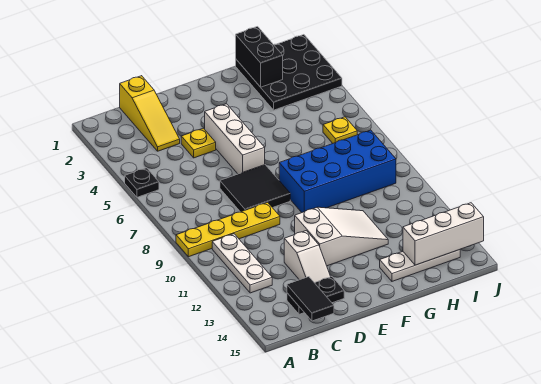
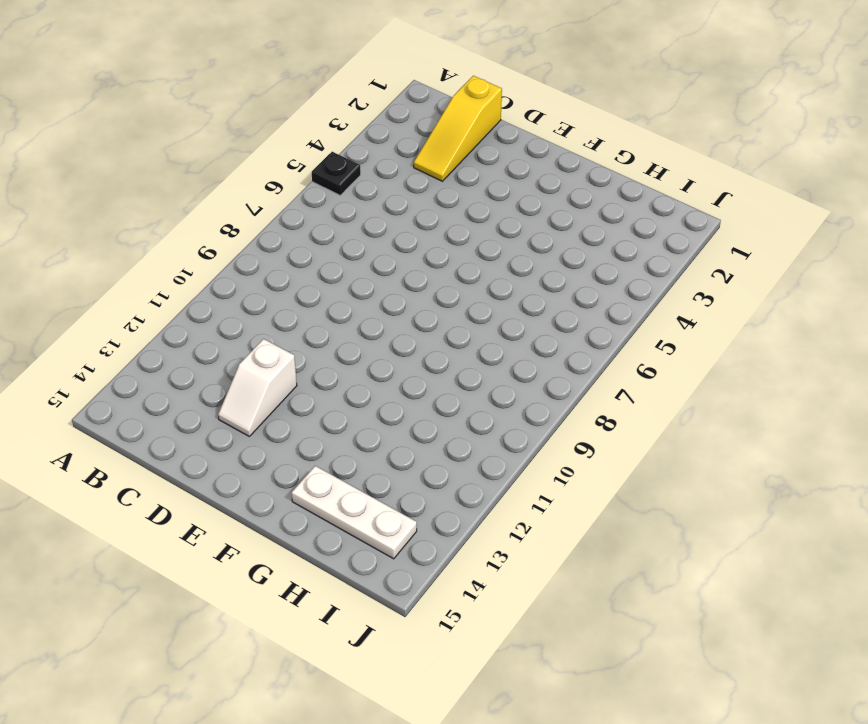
none -> yellow plate A9:D9 level 1
none -> white plate B10:B12 level 1
none -> black plate C14:D14 level 1

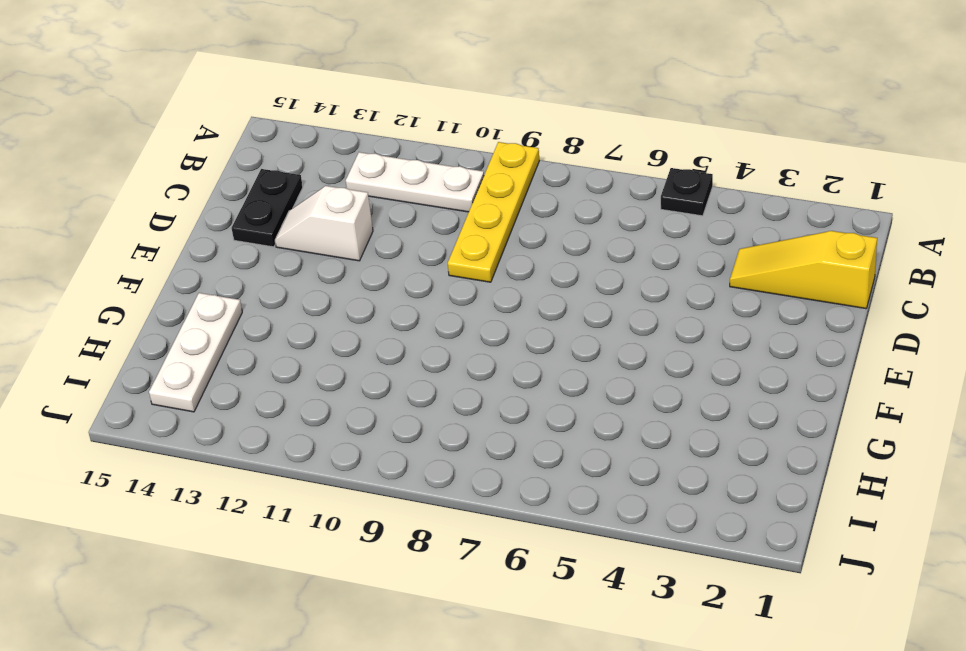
none -> yellow plate D4 level 1
none -> black tile D7:E8 level 1
none -> white brick E4:E6 level 1

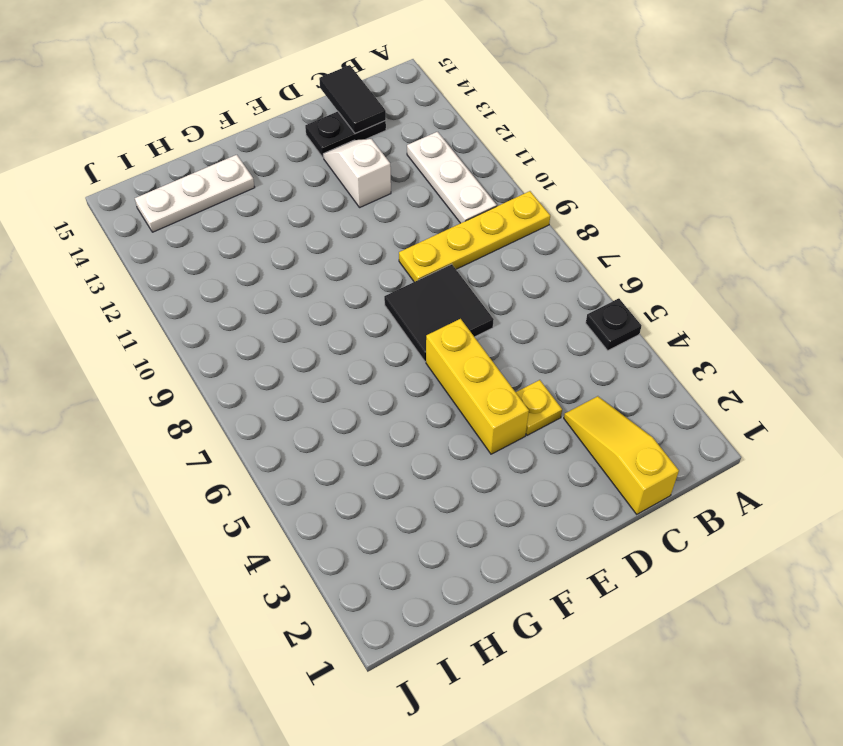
yellow brick E4:E6 level 1 -> white brick E4:E6 level 1
none -> white slope E11:G12 level 1 top E
none -> blue brick F8:I9 level 1
none -> black plate H1:J3 level 1

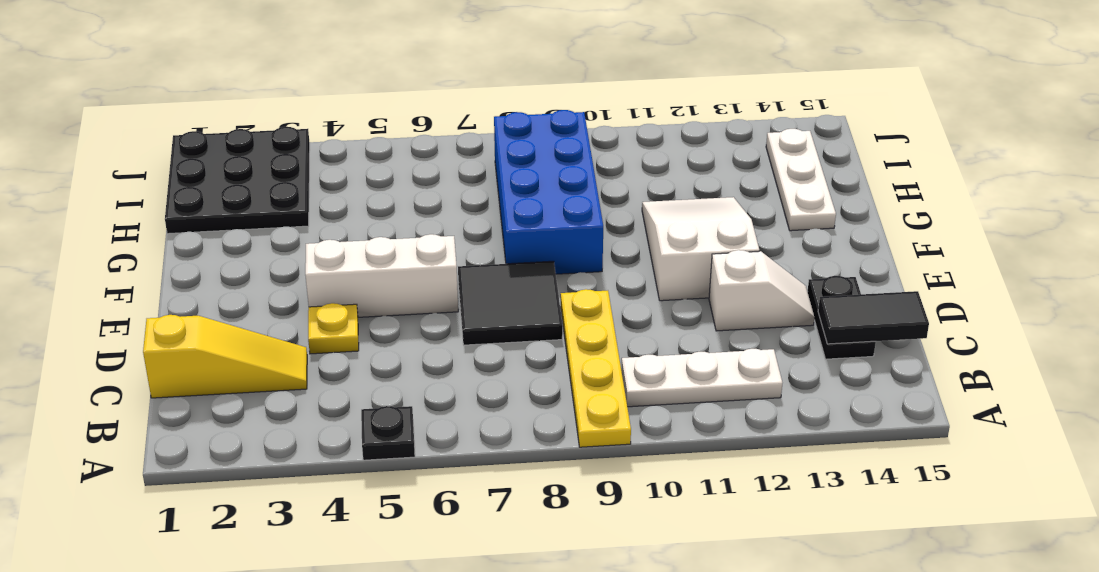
none -> yellow plate I6 level 1
none -> black brick H1:H2 level 2
none -> white brick H14:J14 level 2

